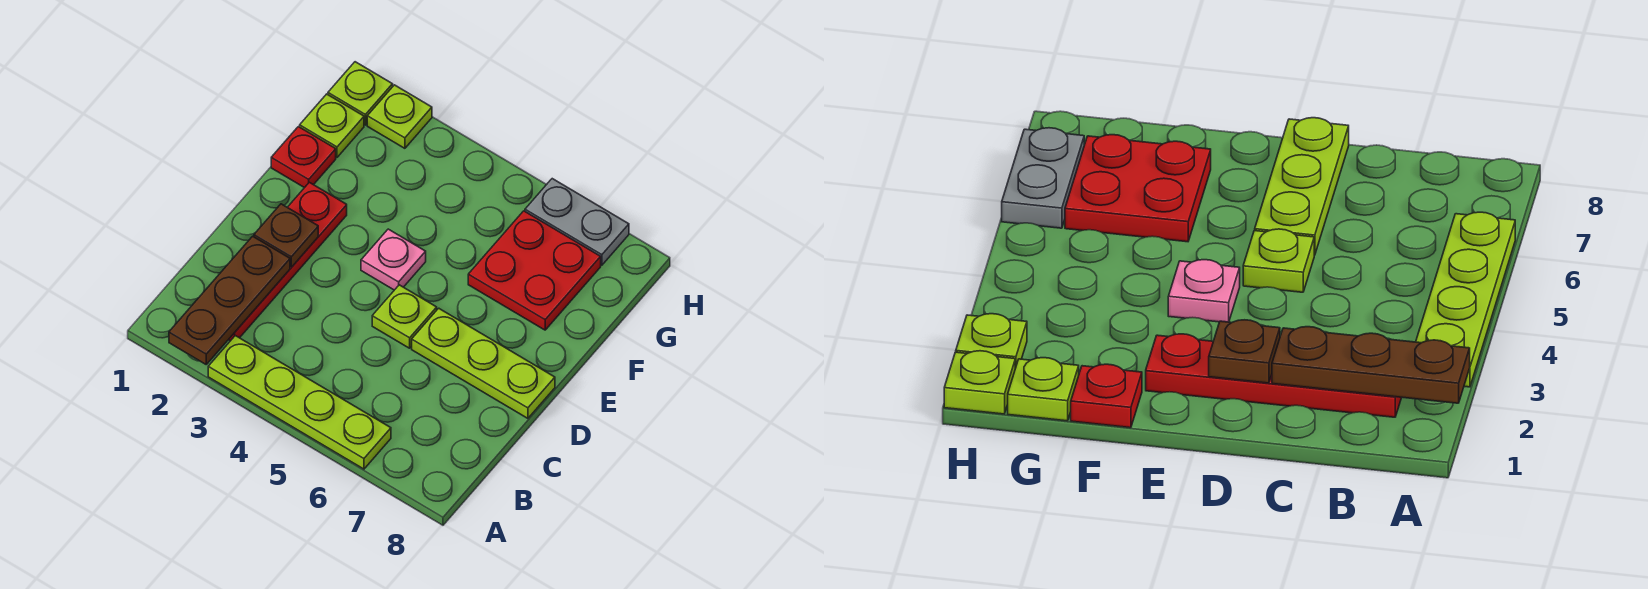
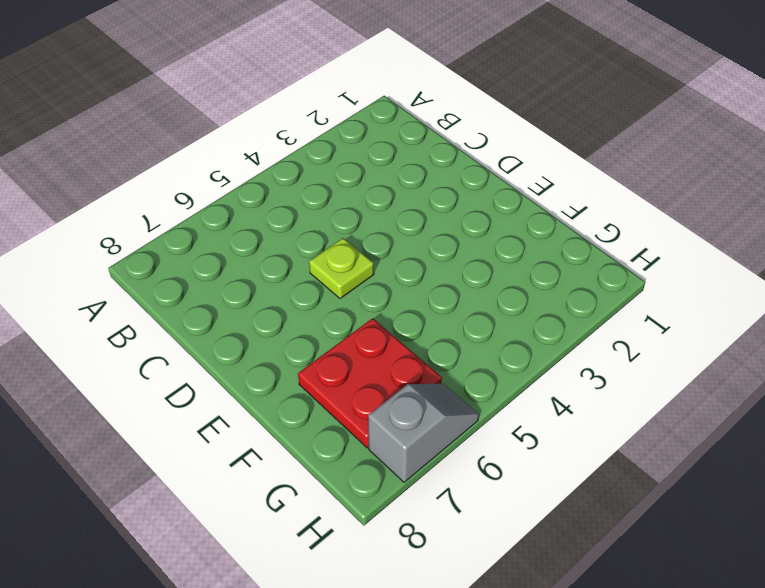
grey slope H6:H7 level 1 top 7 -> grey plate H6:H7 level 1
none -> lime plate A3:A6 level 1
none -> red plate B2:E2 level 1
none -> lime plate D6:D8 level 1

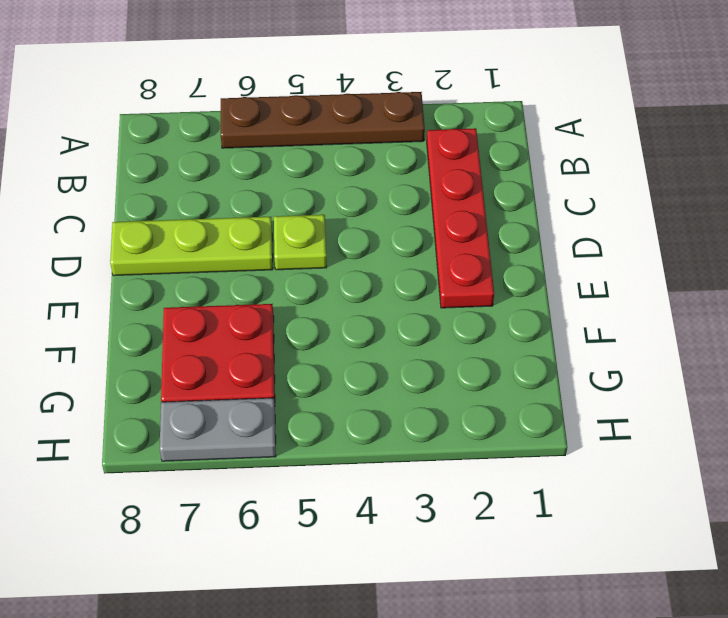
brown plate A3:A6 level 1 -> lime plate A3:A6 level 1
none -> pink plate E4 level 1
none -> red plate F1 level 1
none -> lime plate G1 level 1

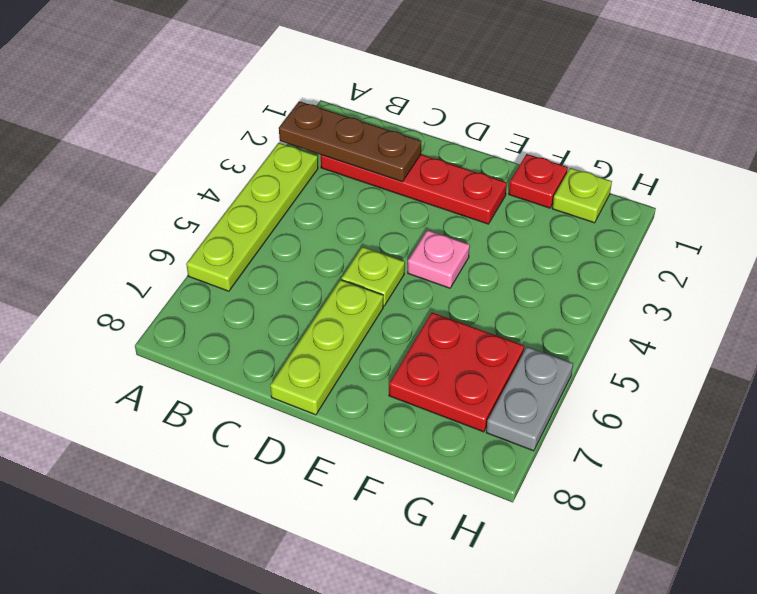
none -> lime plate H1 level 1
none -> lime plate H2 level 1
none -> brown plate D2 level 2

